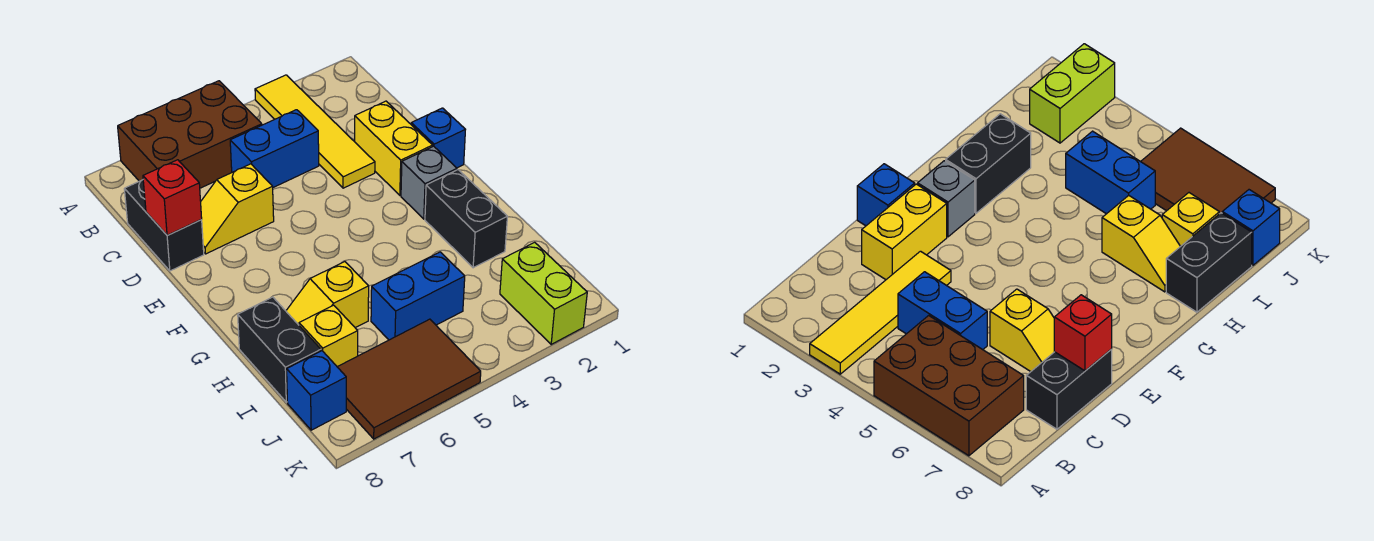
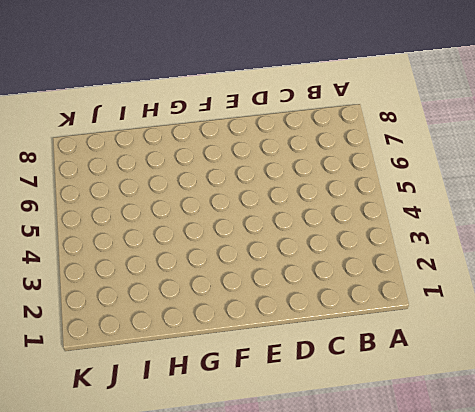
none -> yellow tile A3:D3 level 1
none -> brown brick A5:B7 level 1
none -> blue brick C4:C5 level 1

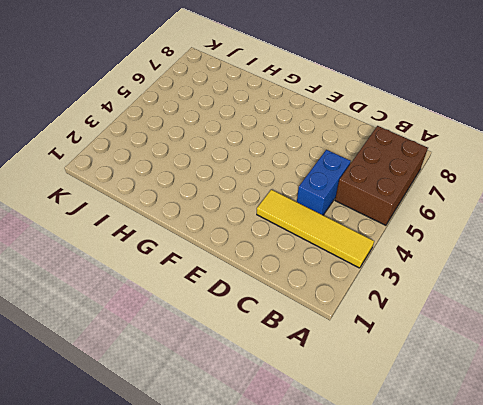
none -> black brick C8:D8 level 1
none -> yellow brick D2:E2 level 1
none -> yellow slope D6:D7 level 1 top 6

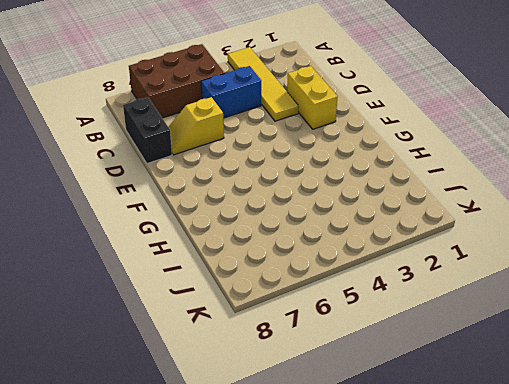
none -> blue brick E1 level 1
none -> grey brick F2 level 1
none -> black brick G2:H2 level 1

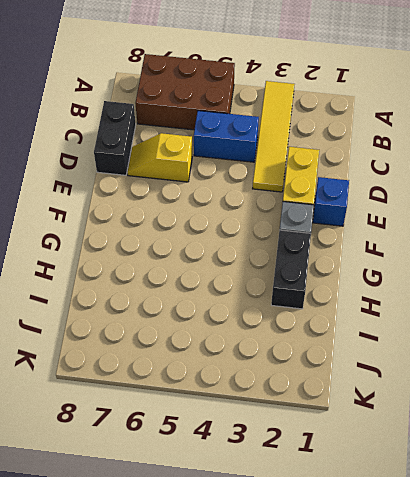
none -> yellow slope H6:H7 level 1 top 6
none -> black brick H8:I8 level 1
none -> blue brick I4:I5 level 1

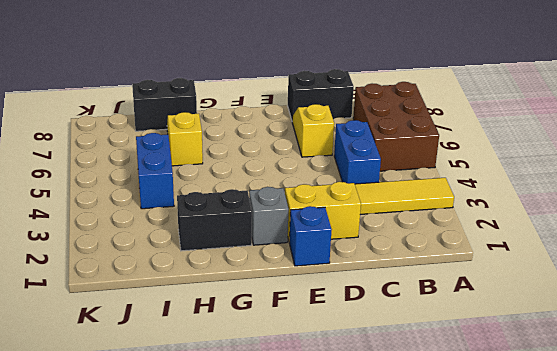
none -> yellow brick I7 level 1
none -> lime brick J2:K2 level 1
none -> brown tile J5:K7 level 1

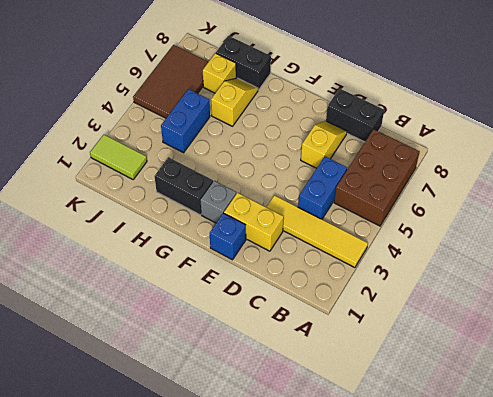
lime tile J2:K2 level 1 -> lime brick J2:K2 level 1
none -> blue brick J8 level 1
none -> red brick D8 level 2

